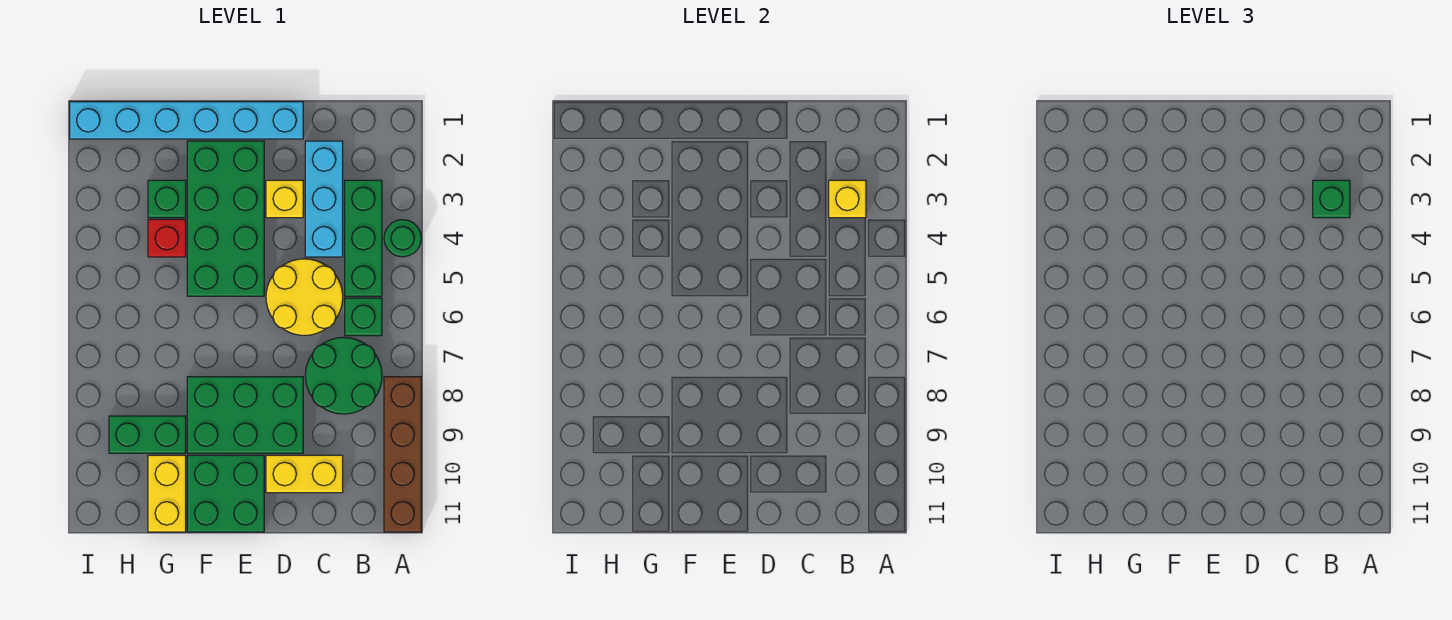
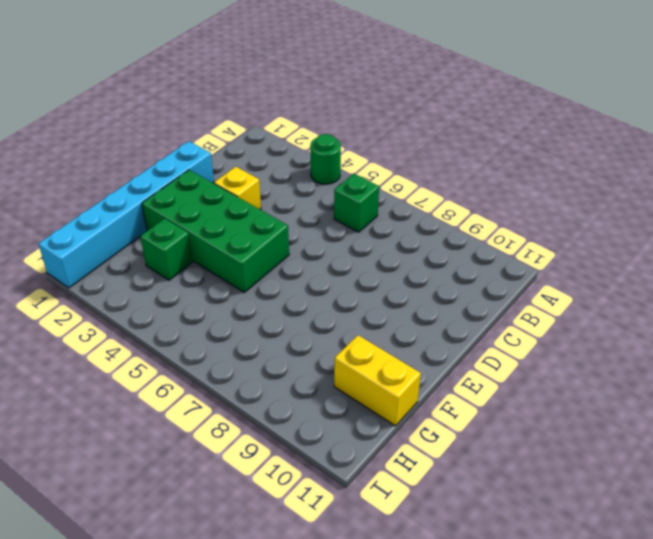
none -> brown brick A8:A11 level 1
none -> green brick B3:B5 level 1
none -> green round brick B7:C8 level 1

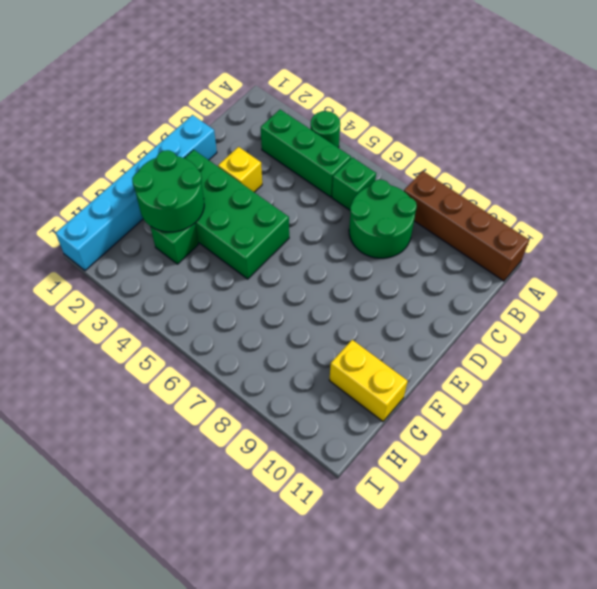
green round brick F2:G3 level 2 -> none
none -> cyan brick C2:C4 level 1
none -> yellow round brick C5:D6 level 1
none -> yellow brick C10:D10 level 1

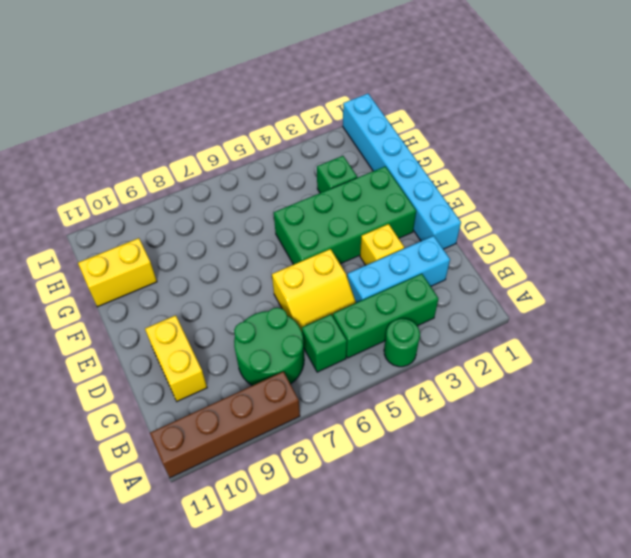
yellow slope C5:D6 level 1 top D -> yellow round brick C5:D6 level 1
none -> green brick D8:F9 level 1
none -> green brick E10:F11 level 1
none -> red brick G4 level 1

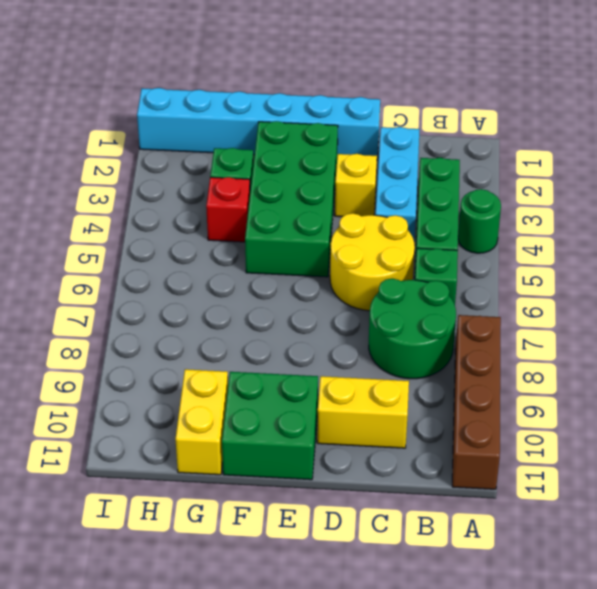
none -> green brick D8:F9 level 1
none -> green brick G9:H9 level 1
none -> yellow brick B3 level 2

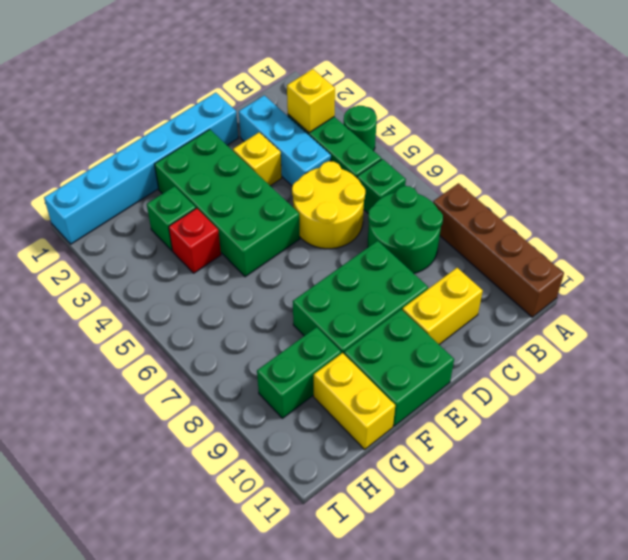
none -> green brick B3 level 3

